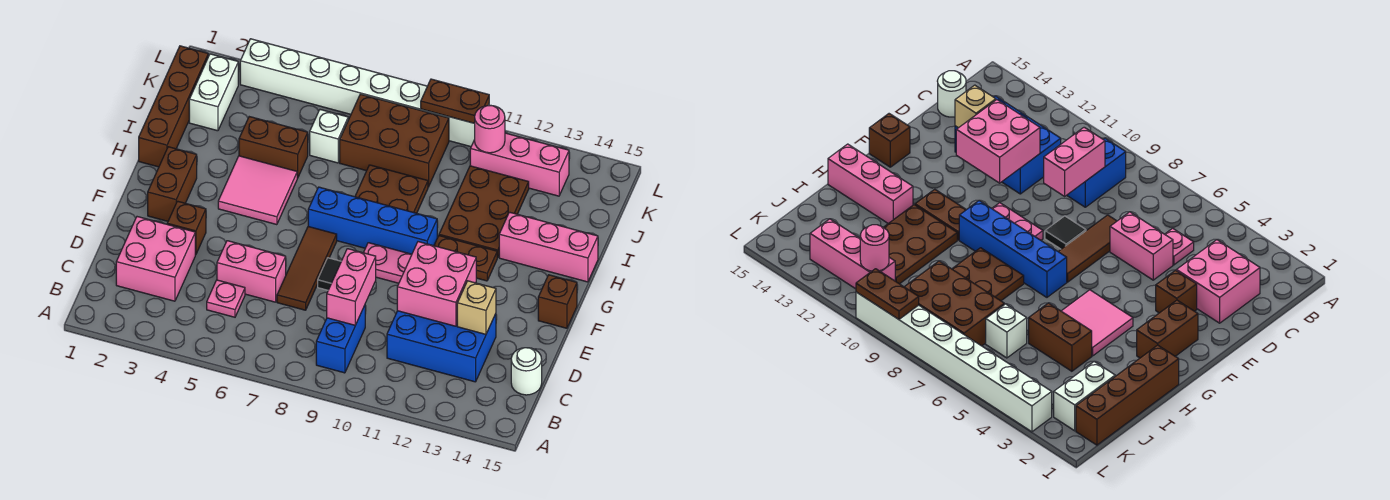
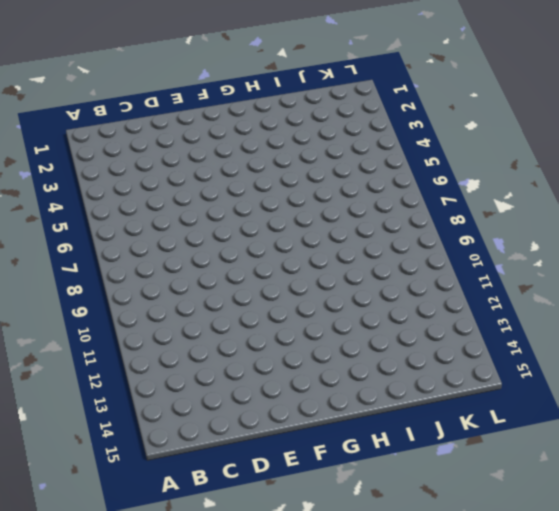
none -> blue brick B9:C9 level 1
none -> pink brick C2:D3 level 1
none -> pink plate C5 level 1
none -> blue brick C11:D13 level 1

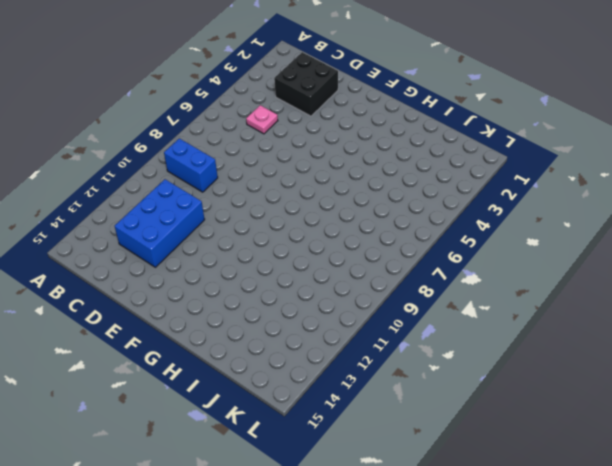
black brick C2:D3 level 1 -> pink brick C2:D3 level 1
none -> white round brick C15 level 1
none -> pink brick D5:D6 level 1
none -> brown tile D7:F7 level 1
none -> brown brick E3 level 1

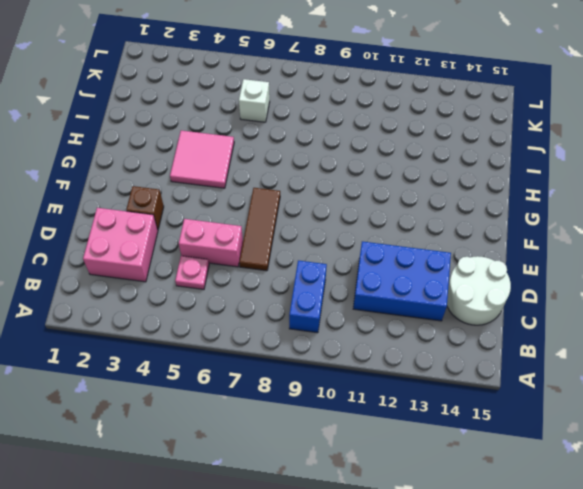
white round brick C14:D15 level 1 -> white round brick C15 level 1
none -> black tile E8 level 1
none -> brown brick F2:G2 level 1
none -> pink plate F9:F10 level 1
none -> brown brick F15 level 1

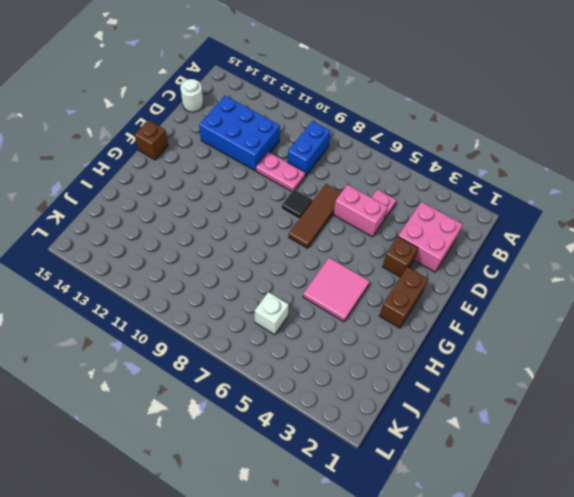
pink plate D9:D10 level 1 -> pink plate F9:F10 level 1
none -> blue brick G7:G10 level 1
none -> brown plate G11:G12 level 1
none -> brown brick H1:K1 level 1
none -> brown plate H8:I9 level 1

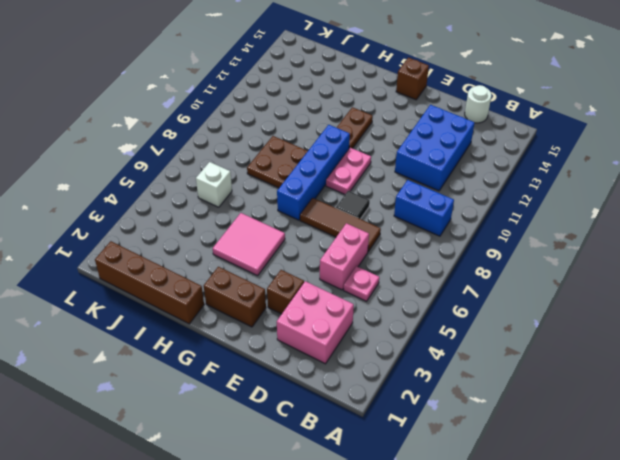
none -> brown plate H11:J12 level 1
none -> pink brick H13:H15 level 1
none -> brown brick I4:I5 level 1
none -> white brick J2:K2 level 1

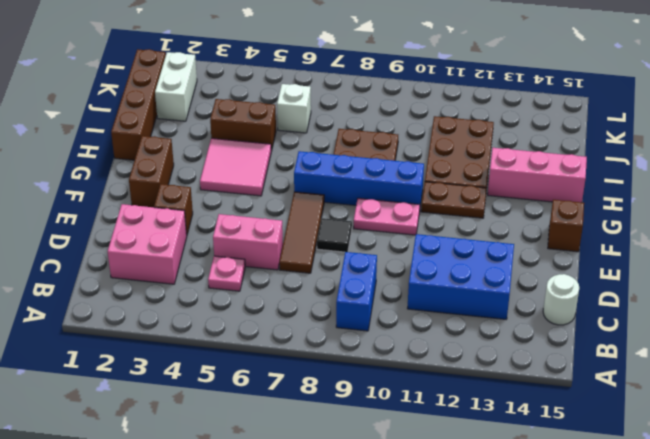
none -> brown brick J7:K9 level 1
none -> pink brick K11:K13 level 1
none -> white brick L3:L10 level 1
none -> pink brick C9:D9 level 2

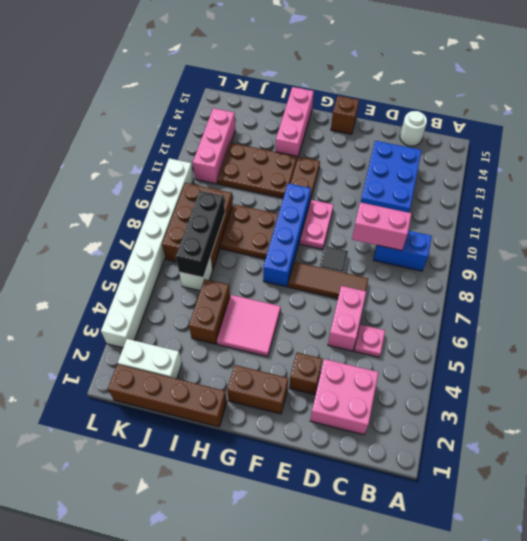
black brick J6:J8 level 2 -> none
none -> pink brick D11:E12 level 2
none -> tan brick D13 level 2
none -> pink round brick K11 level 2
none -> brown plate L9:L10 level 2

